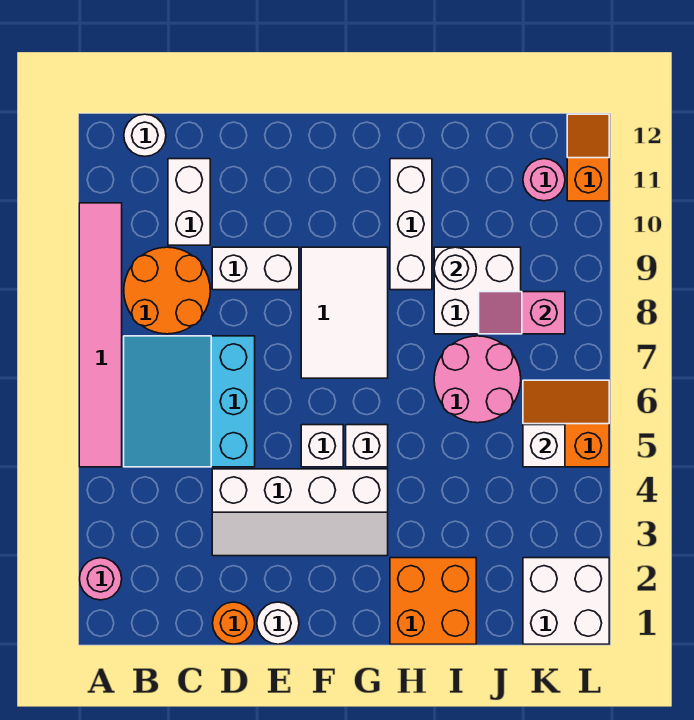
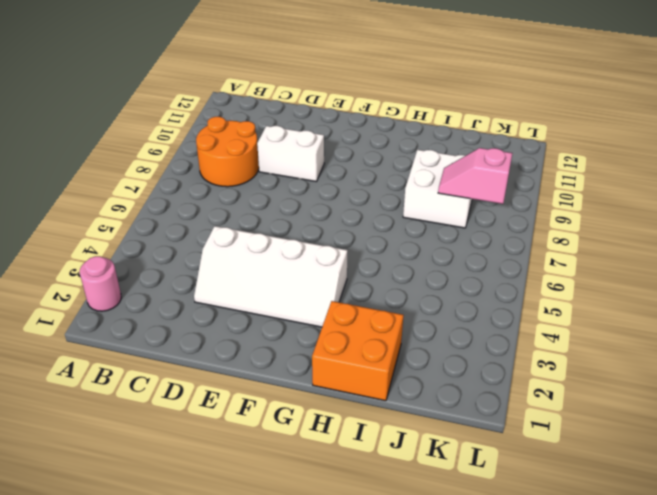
none -> pink tile A5:A10 level 1
none -> cyan slope B5:D7 level 1 top D
none -> white round brick B12 level 1

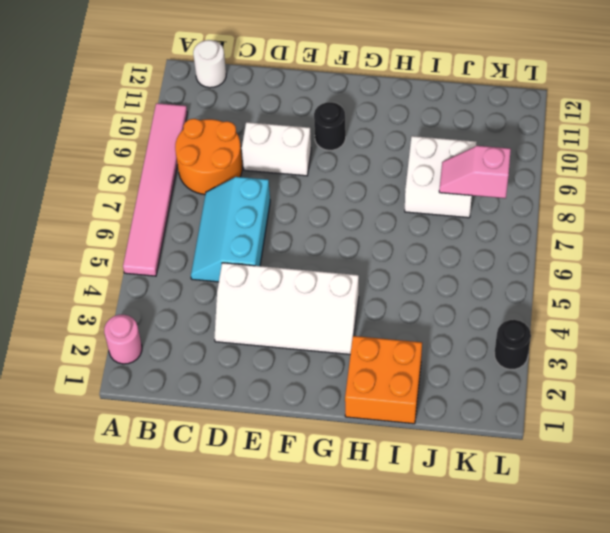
cyan slope C5:D7 level 1 top D -> cyan slope B5:D7 level 1 top D
black round brick F10 level 1 -> none
black round brick L3 level 1 -> none
none -> white brick C10:C11 level 1
none -> orange round brick D1 level 1
none -> white round brick E1 level 1

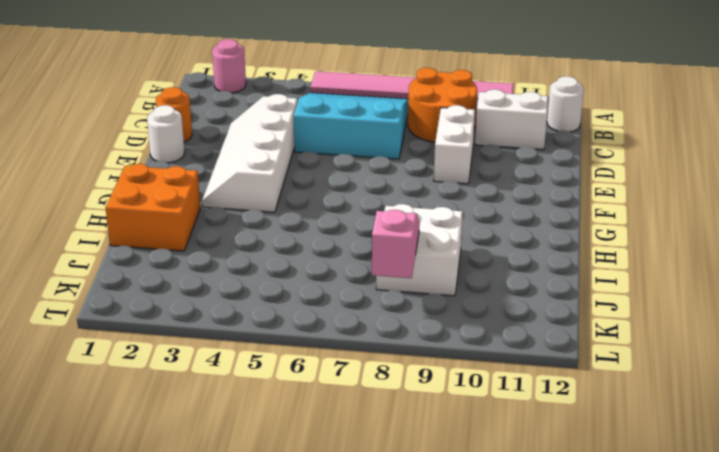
none -> white brick F5 level 1
none -> white tile F7:G9 level 1
none -> white brick G5 level 1

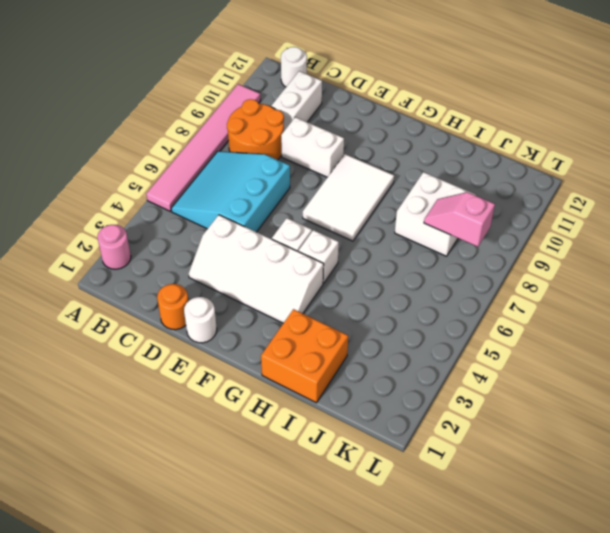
none -> white brick H9:H11 level 1
none -> pink round brick I6:J7 level 1
none -> white brick K1:L2 level 1

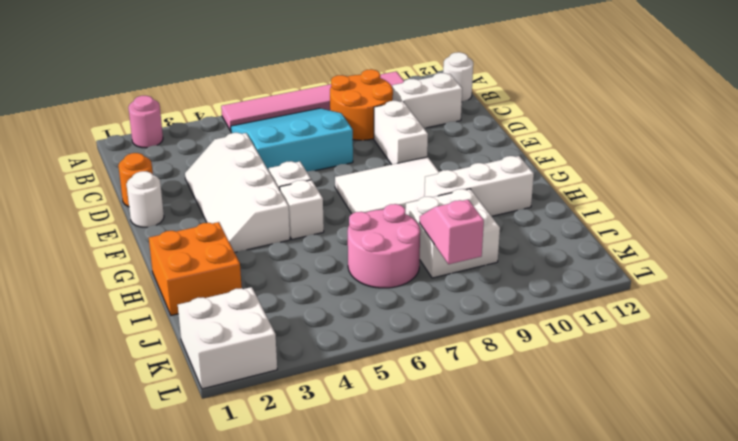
none -> orange slope K5:L6 level 1 top 5
none -> pink round brick K11 level 1
none -> orange slope L11:L12 level 1 top 11

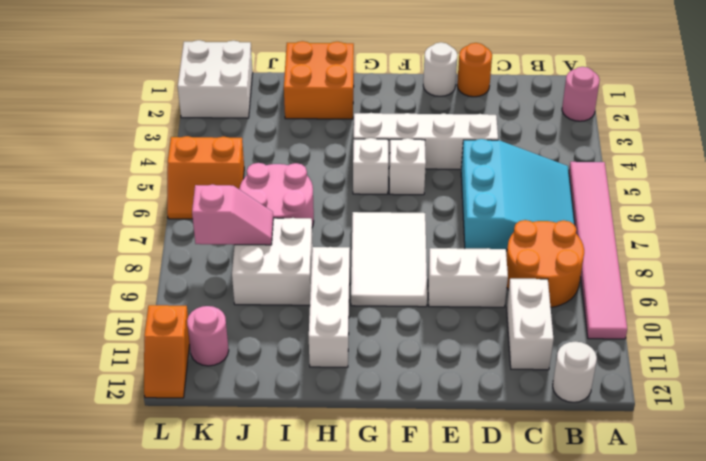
none -> white round brick I9 level 2
none -> white brick K5 level 2

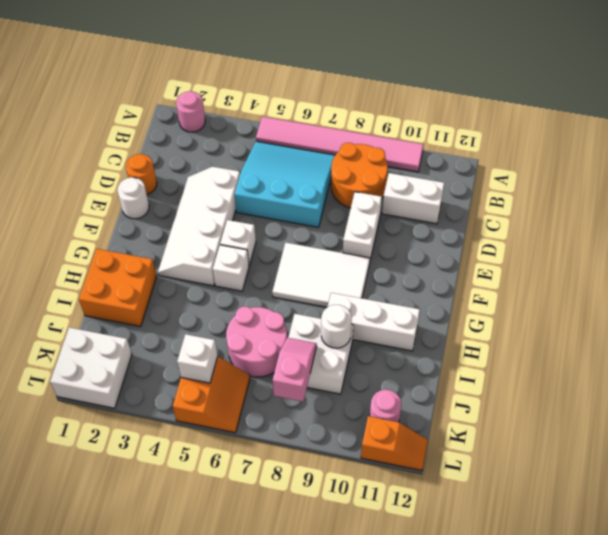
none -> white round brick B12 level 1

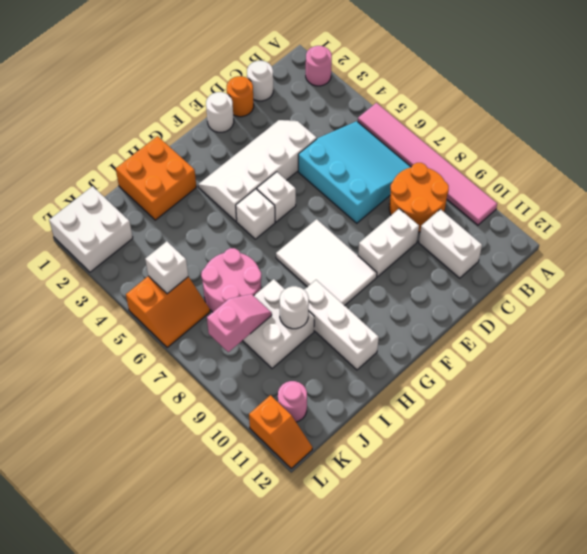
white round brick C1 level 1 -> white round brick B12 level 1

